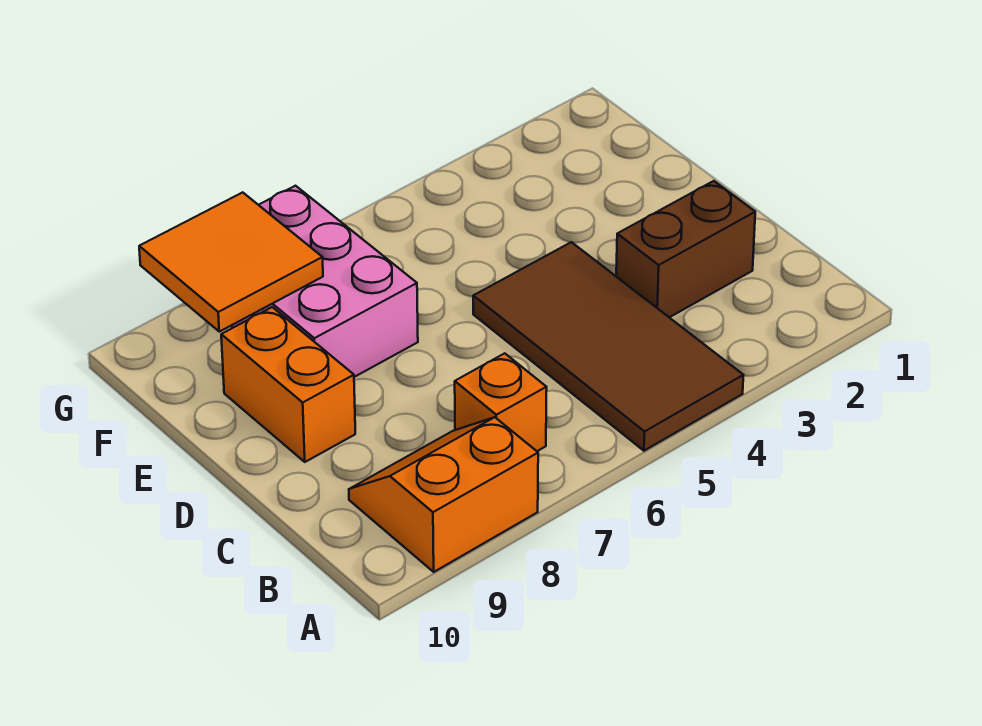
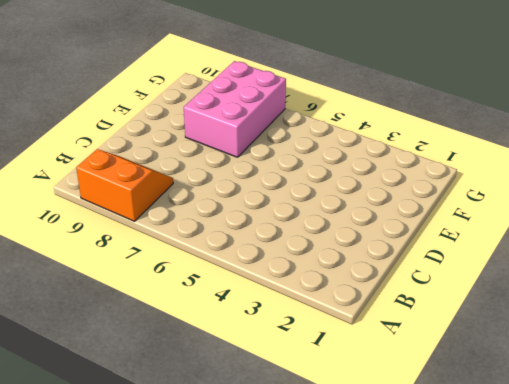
none -> brown tile A4:D5 level 1
none -> orange brick B7 level 1

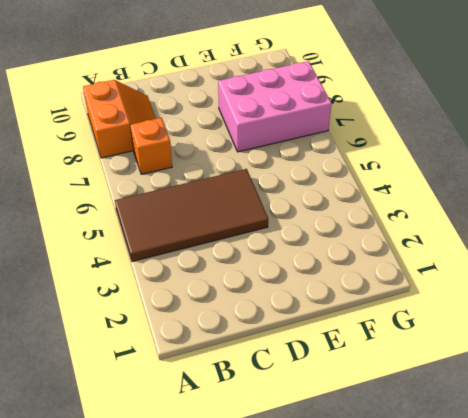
none -> brown brick C2:C3 level 1
none -> orange brick D9:E9 level 1

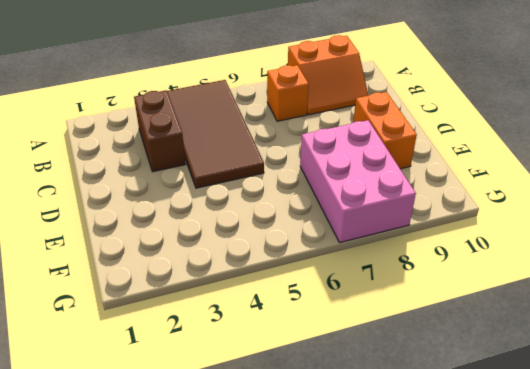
brown brick B3:C3 level 1 -> brown brick C2:C3 level 1
none -> orange tile F8:G9 level 2

